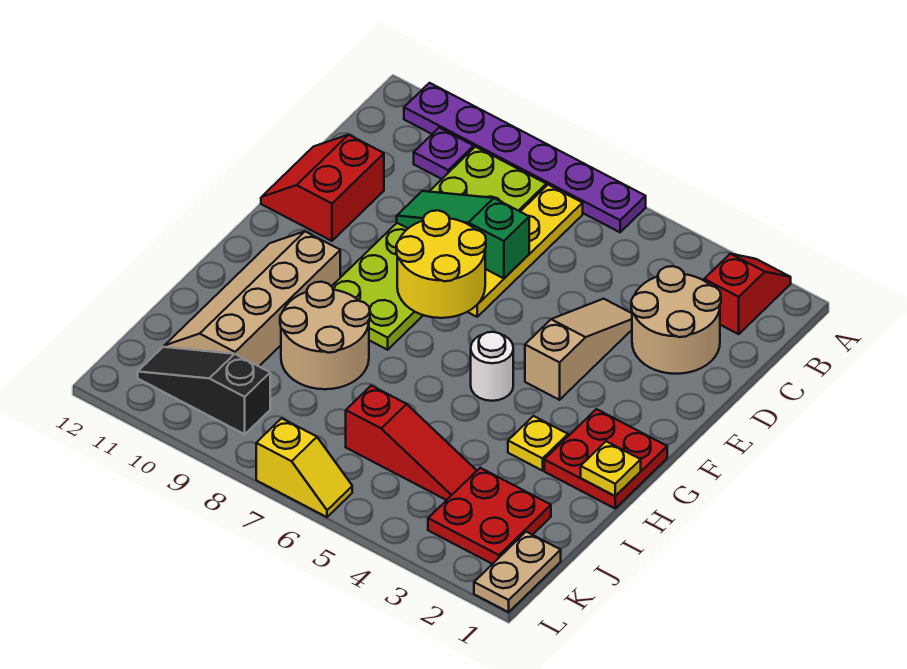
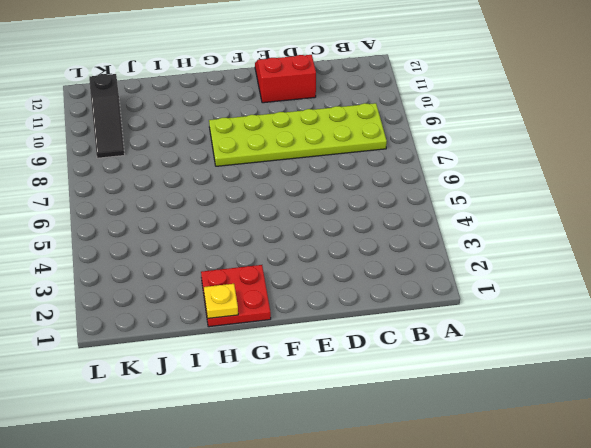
black slope K9:K11 level 1 top 11 -> black slope K9:K11 level 1 top 9
none -> red slope A2:B2 level 1 top B
none -> purple plate A6:A11 level 1
none -> yellow plate B7:E7 level 1

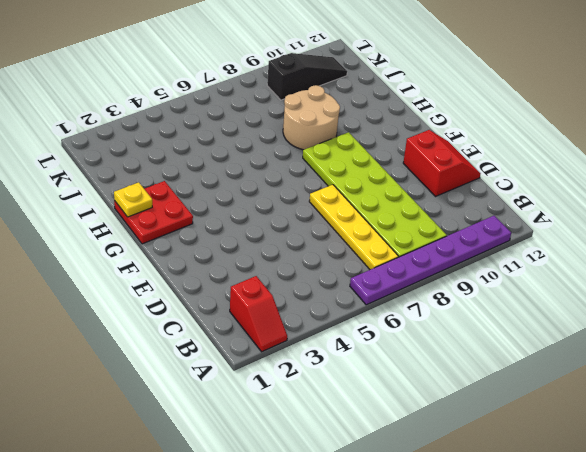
none -> purple plate B10 level 1
none -> tan round brick C2:D3 level 1
none -> tan slope D4:F4 level 1 top F

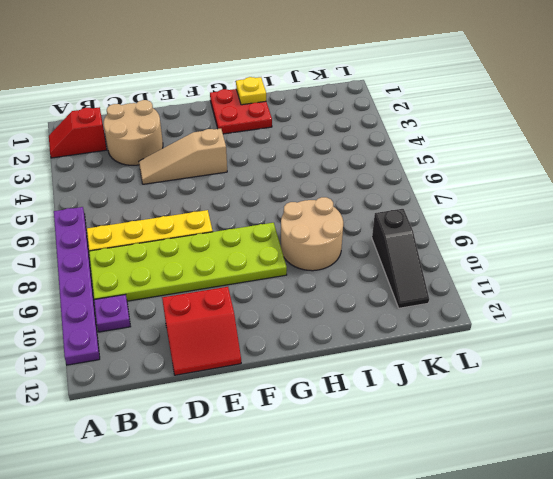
none -> white round brick G5 level 1
none -> tan slope G10:J11 level 1 top 10
none -> yellow plate H3 level 1

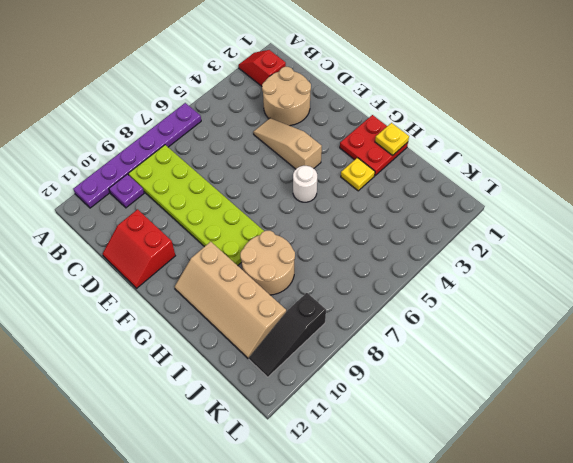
none -> yellow plate B7:E7 level 1
none -> red plate J2:K3 level 1
none -> red slope J4:J6 level 1 top 6

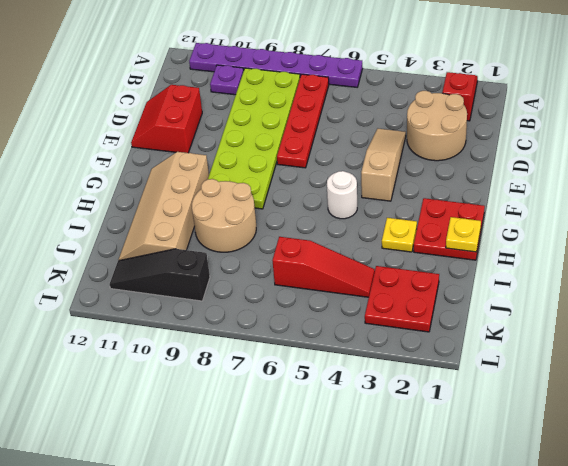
red plate B7:E7 level 1 -> yellow plate B7:E7 level 1
none -> tan plate K1:L1 level 1
none -> yellow slope L6:L7 level 1 top 7
none -> green slope D7:D9 level 2 top 7

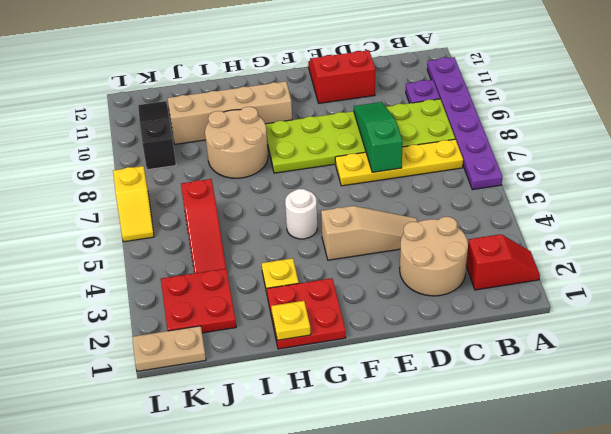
none -> yellow round brick E7:F8 level 2

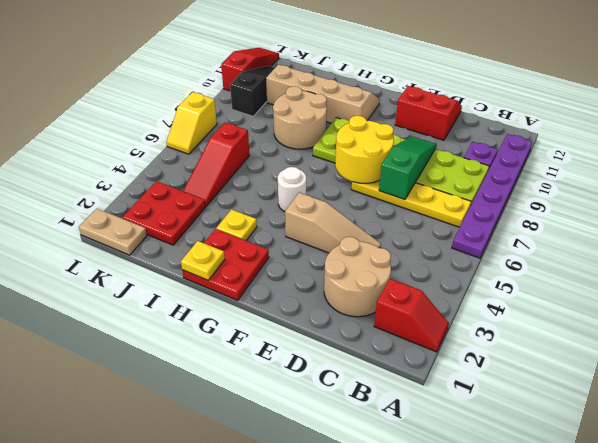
red slope L10:L12 level 1 top 10 -> none

